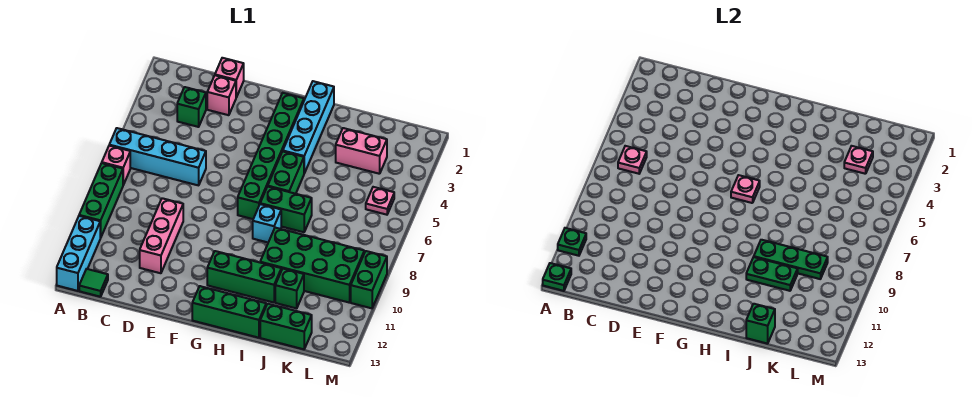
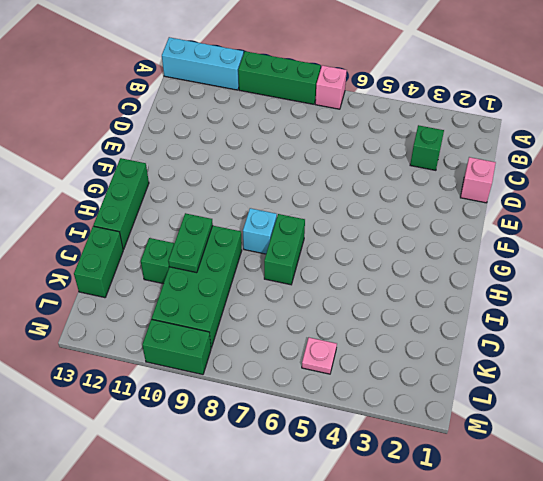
none -> cyan brick A6:D6 level 1
none -> green tile B13 level 1
none -> pink brick D2 level 1
none -> pink brick D9:D11 level 1

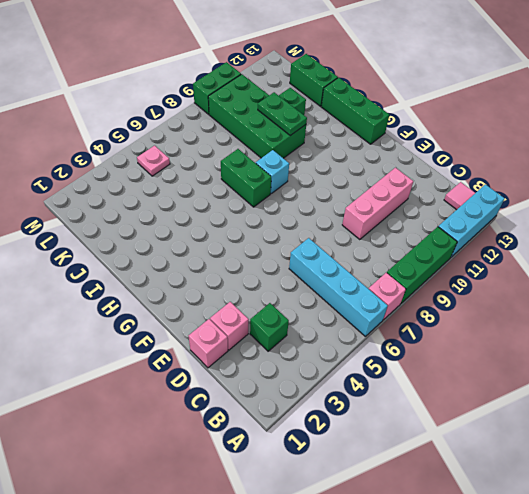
pink tile B13 level 1 -> green tile B13 level 1
none -> green brick G2:G7 level 1
none -> green brick G11:I11 level 1
none -> cyan brick H1:H4 level 1
none -> green brick H5:H6 level 1

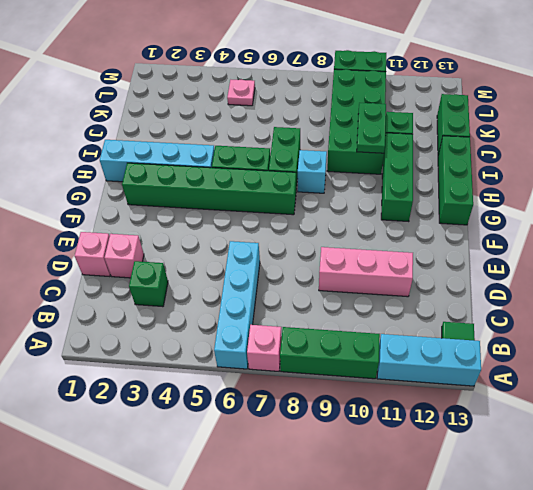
none -> pink brick J3:K3 level 1
none -> green plate A11 level 2
none -> green plate A13 level 2
none -> pink plate B6 level 2

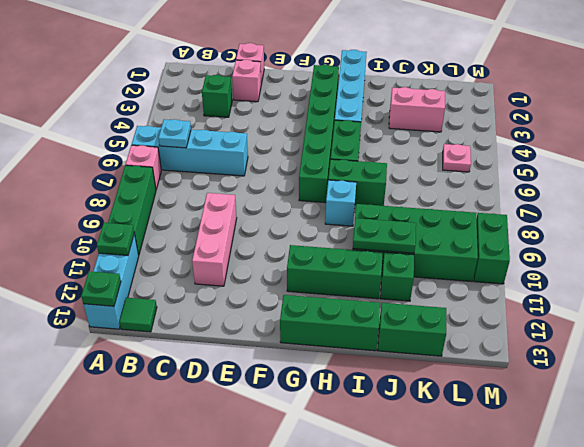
cyan plate B6 level 2 -> pink plate B6 level 2
none -> pink plate G6 level 2
none -> green plate I9:K9 level 2
none -> green brick J13 level 2
none -> pink plate K3 level 2

